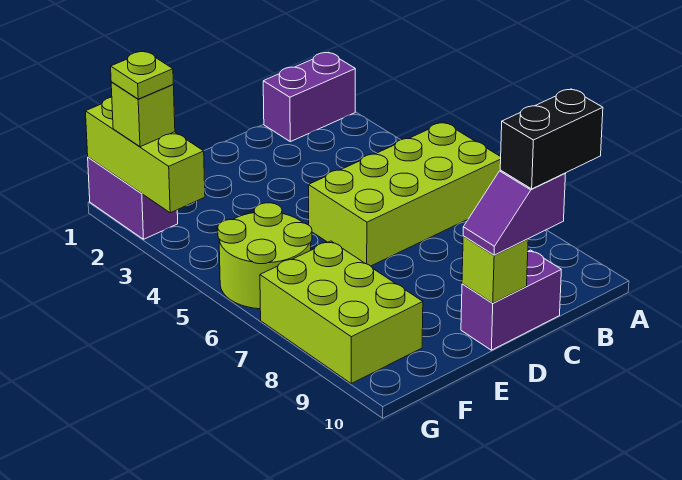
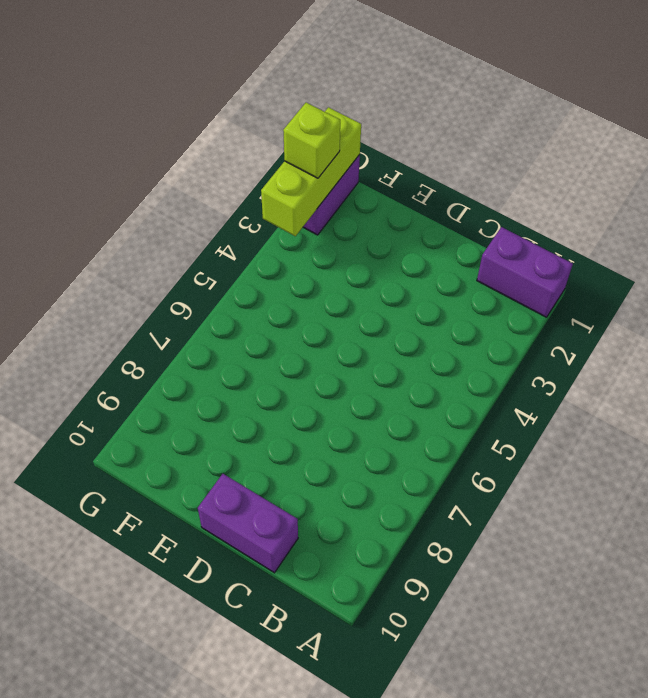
none -> lime brick A5:D6 level 1
none -> lime round brick F5:G6 level 1
none -> lime brick F7:G9 level 1

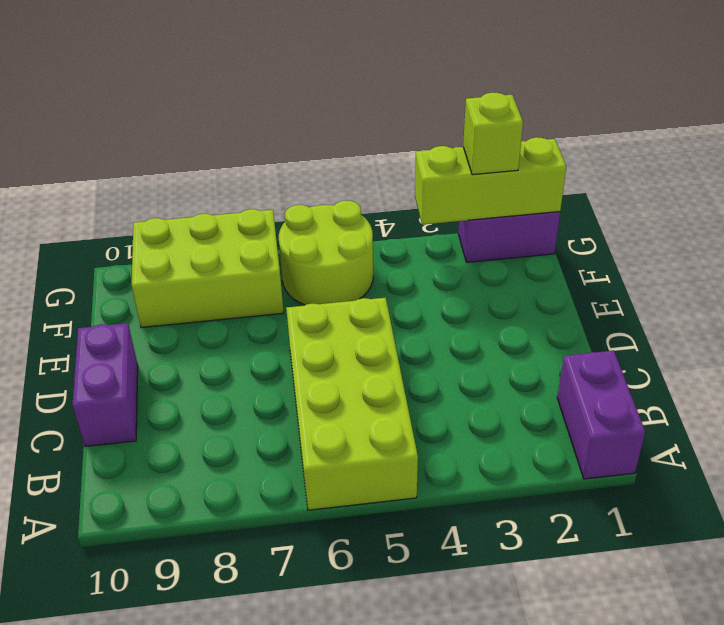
none -> lime brick D10 level 2
none -> purple slope C10:D10 level 3 top C
none -> black brick B10:C10 level 4

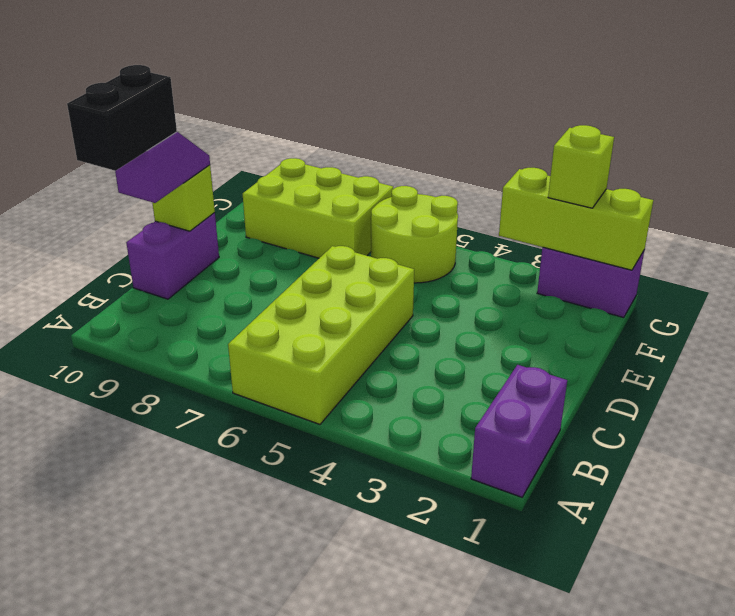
none -> lime plate G2 level 4

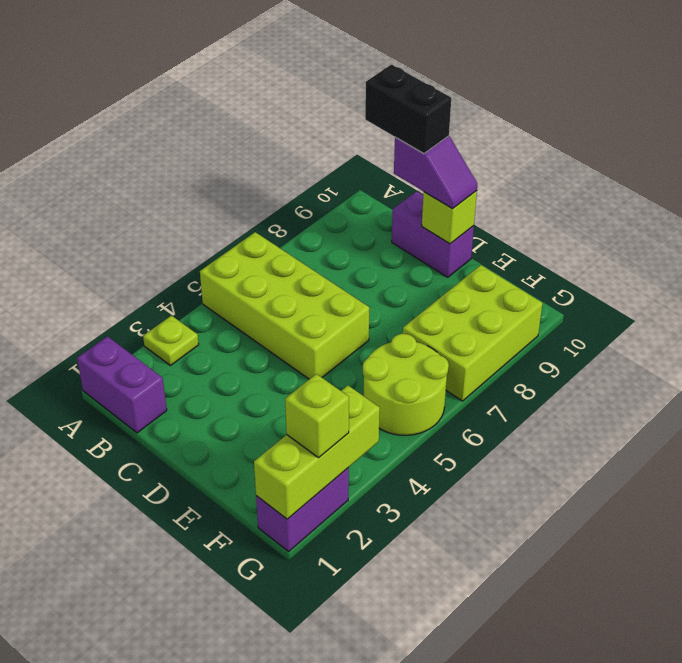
lime plate A3 level 1 -> lime plate G2 level 4

